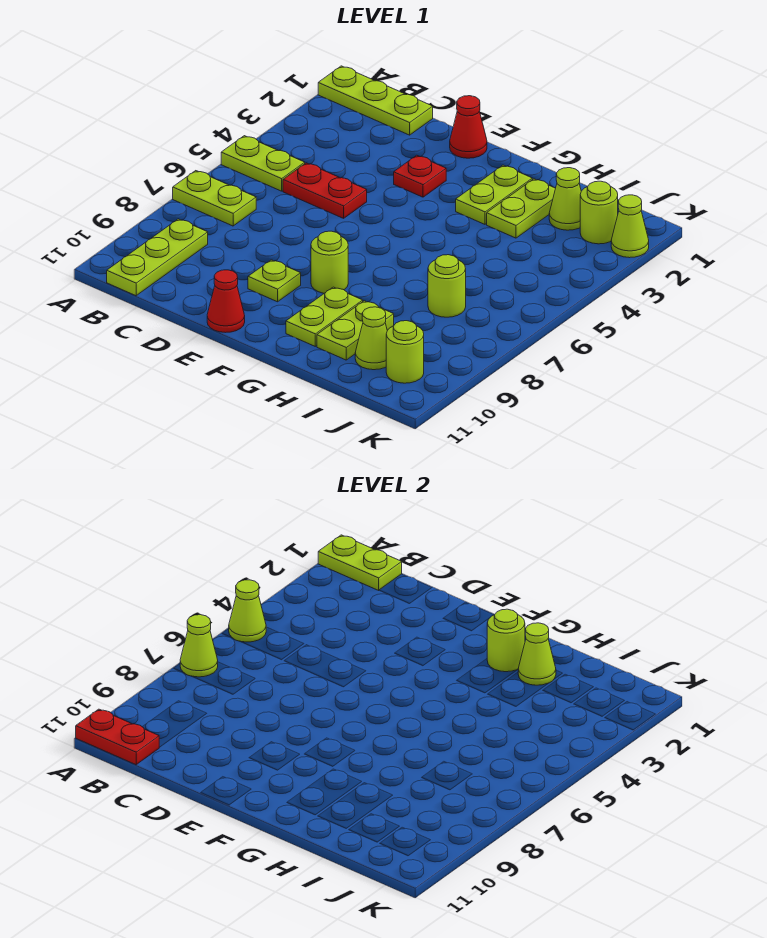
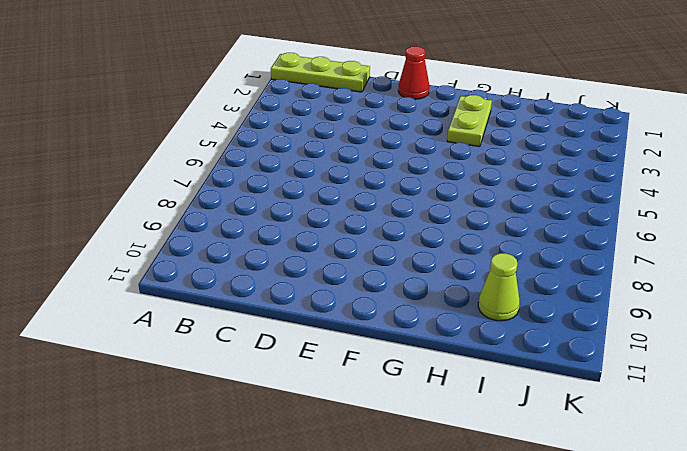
none -> lime plate A5:B5 level 1
none -> lime plate A7:B7 level 1
none -> lime plate B9:B11 level 1

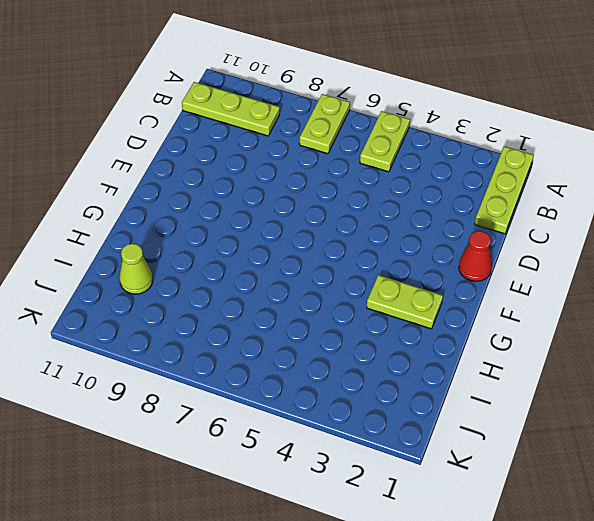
none -> red plate C5:D5 level 1
none -> red plate E3 level 1
none -> lime plate E9 level 1

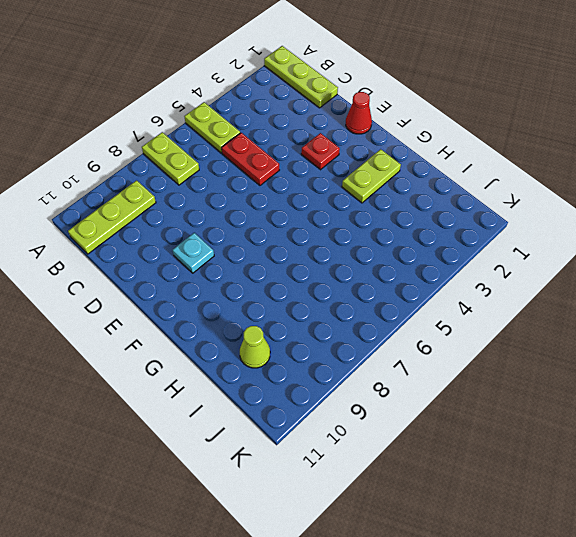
cyan plate E9 level 1 -> lime plate E9 level 1
none -> red cone E11 level 1
none -> lime round brick F8 level 1
none -> lime plate G9:G10 level 1

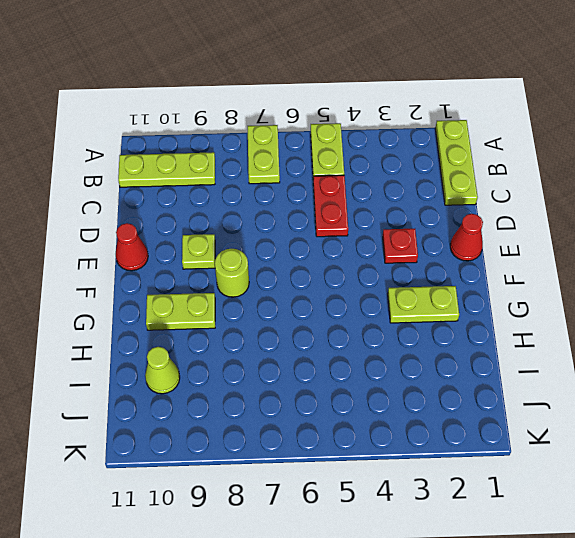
none -> lime plate H2:H3 level 1
none -> lime plate H9:H10 level 1
none -> lime cone I2 level 1

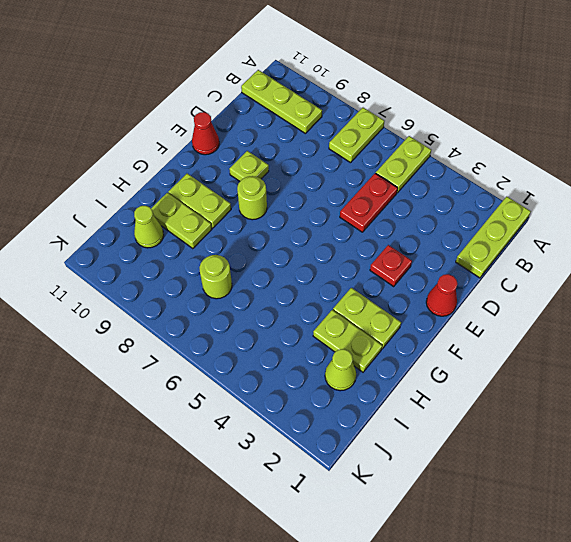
none -> lime round brick J2 level 1
none -> lime round brick J10 level 1
none -> lime cone K2 level 1

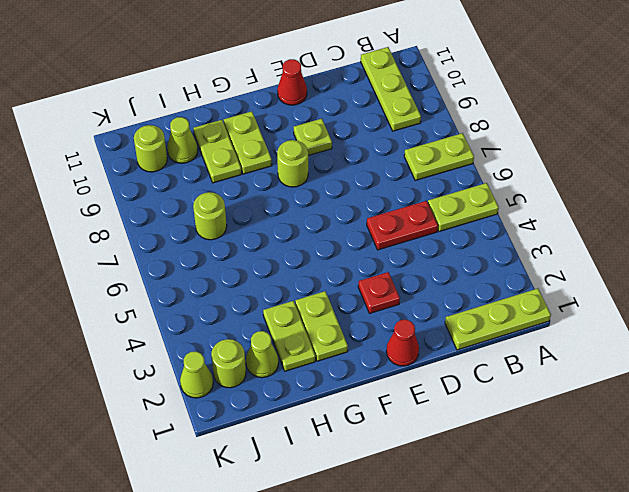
none -> lime plate A1:B1 level 2
none -> lime cone A5 level 2
none -> lime cone A7 level 2

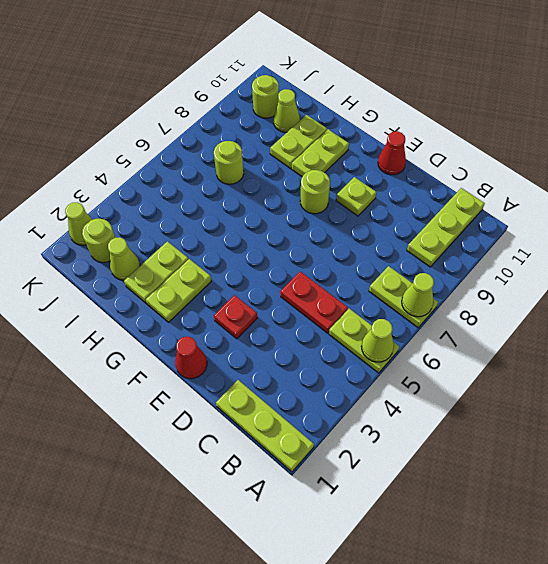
none -> lime plate A1:B1 level 2
none -> red plate A11:B11 level 2
none -> lime round brick G2 level 2

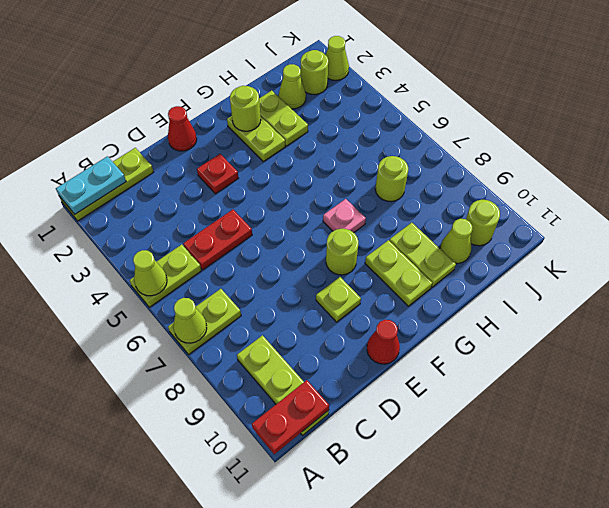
cyan plate A1:B1 level 2 -> lime plate A1:B1 level 2
pink plate G7 level 1 -> none
none -> lime cone H2 level 2

